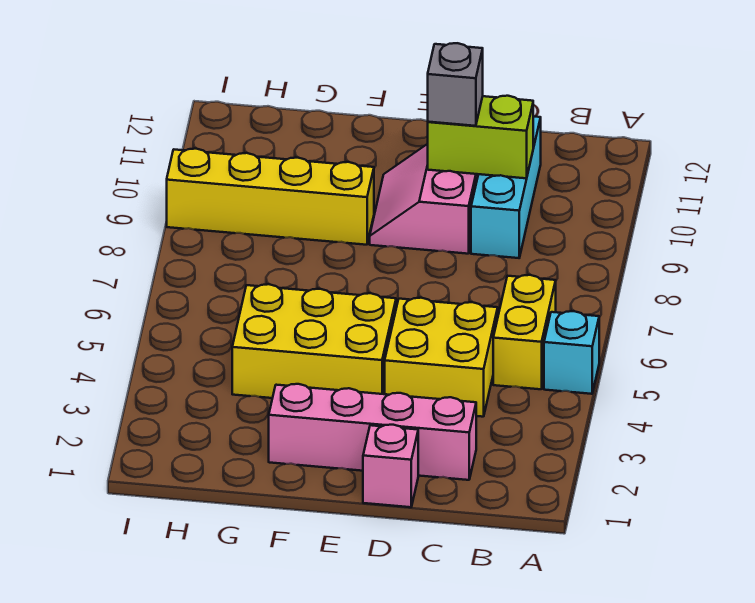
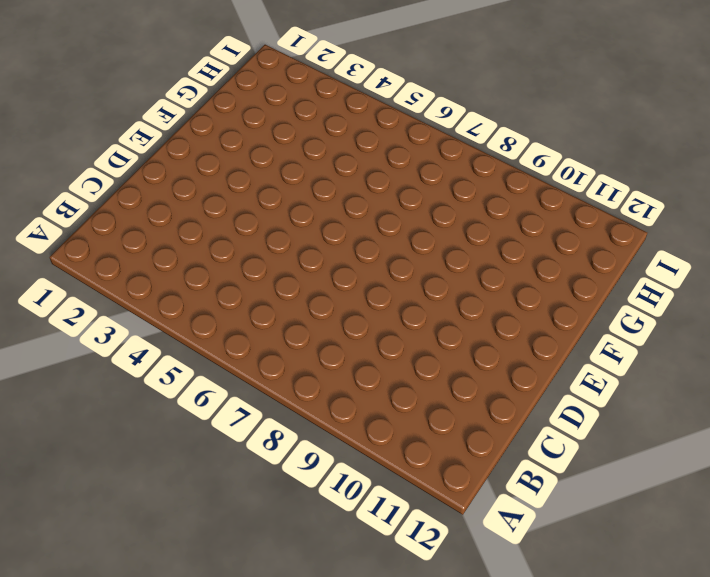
none -> cyan brick A5 level 1
none -> yellow brick B5:B6 level 1

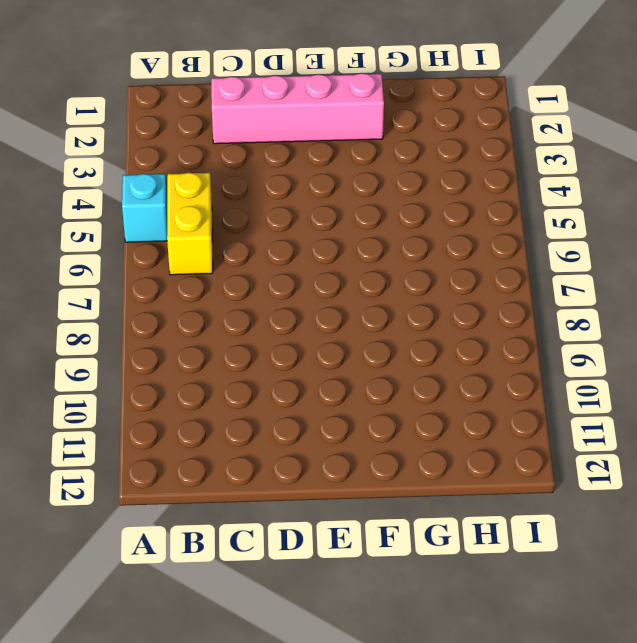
none -> yellow brick C4:D5 level 1
none -> cyan brick C9:C11 level 1

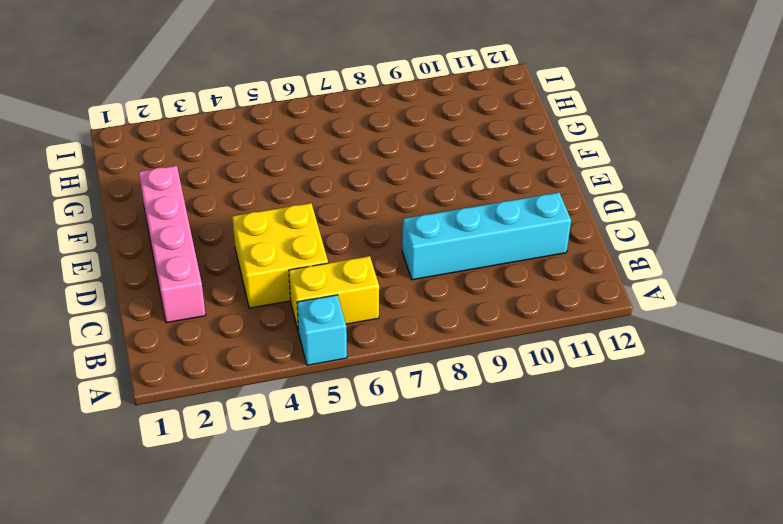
cyan brick C8:C11 level 1 -> cyan brick C9:C11 level 1
none -> pink brick D1 level 1
none -> pink slope D9:E10 level 1 top D

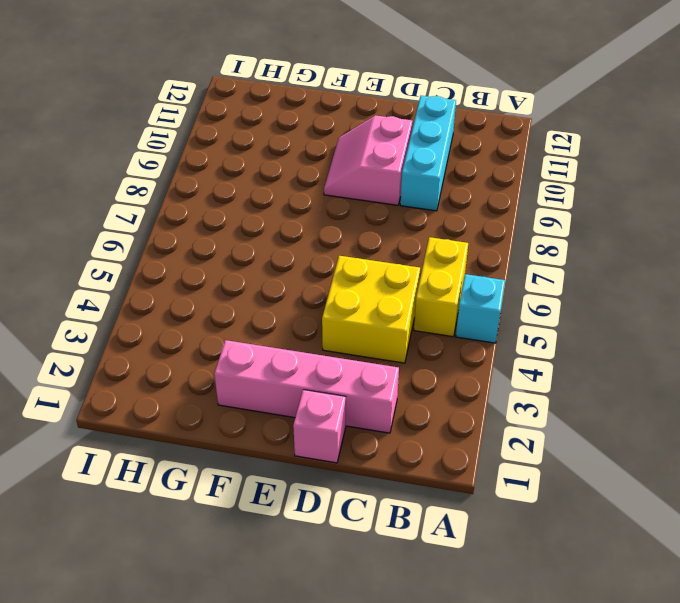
none -> yellow brick E4:G5 level 1
none -> yellow brick F9:I9 level 1

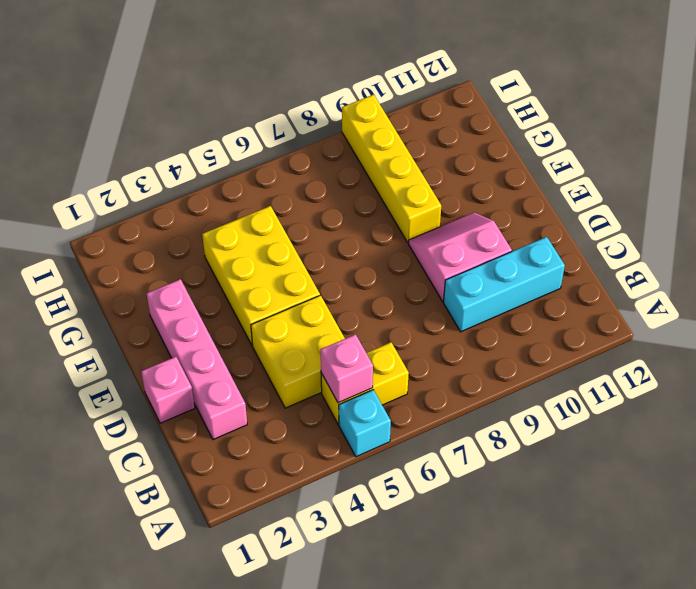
pink brick B5 level 2 -> none
none -> lime brick C10:D10 level 2
none -> grey brick D10 level 3

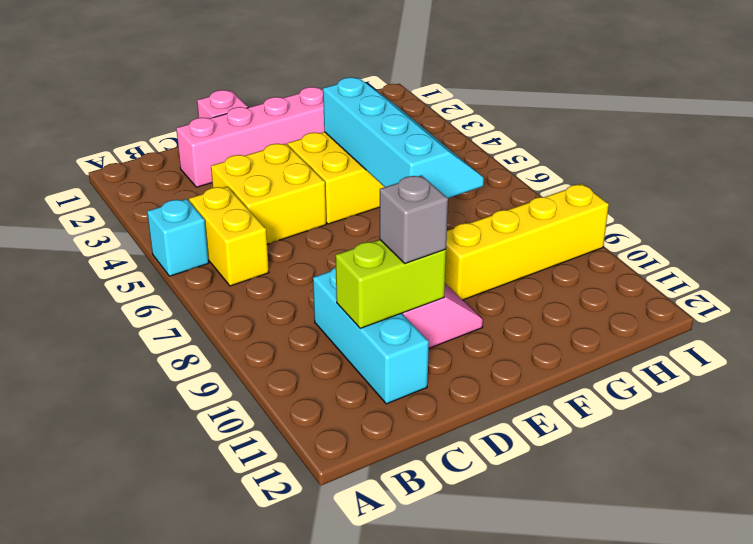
cyan slope F4:G7 level 2 top F -> none

